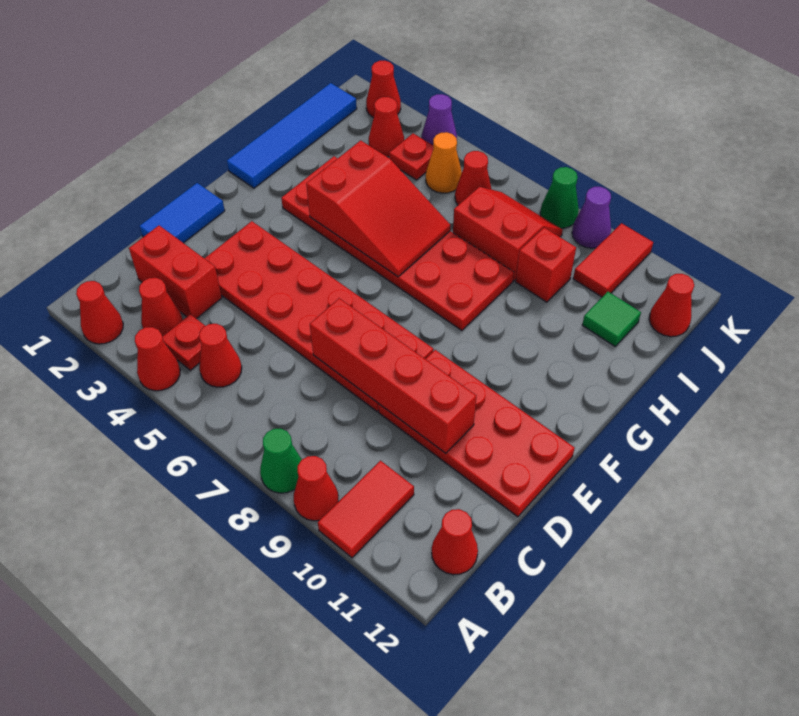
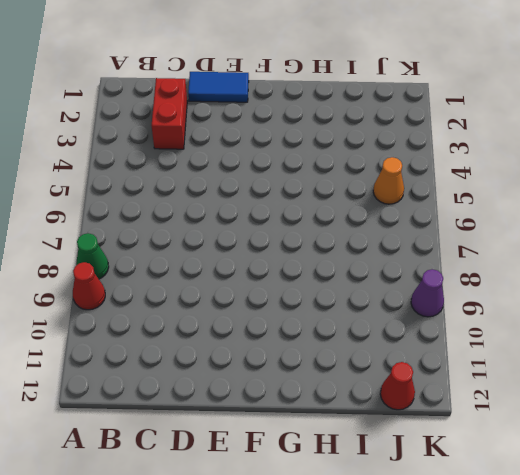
none -> red cone A2 level 1
none -> red cone A4 level 1
none -> red tile A10:B10 level 1
none -> red cone B3 level 1

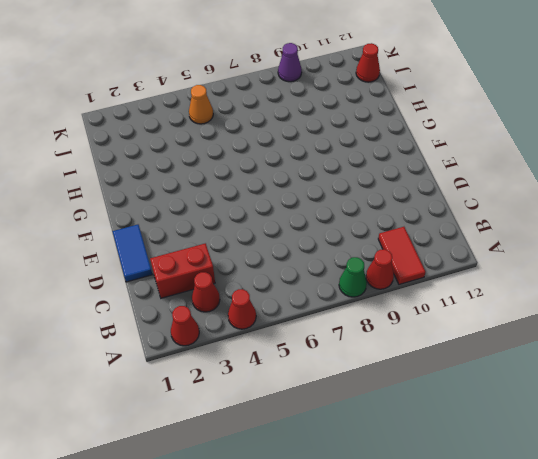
none -> red plate B4 level 1
none -> red cone B5 level 1
none -> red cone B12 level 1
none -> red plate D3:E8 level 1

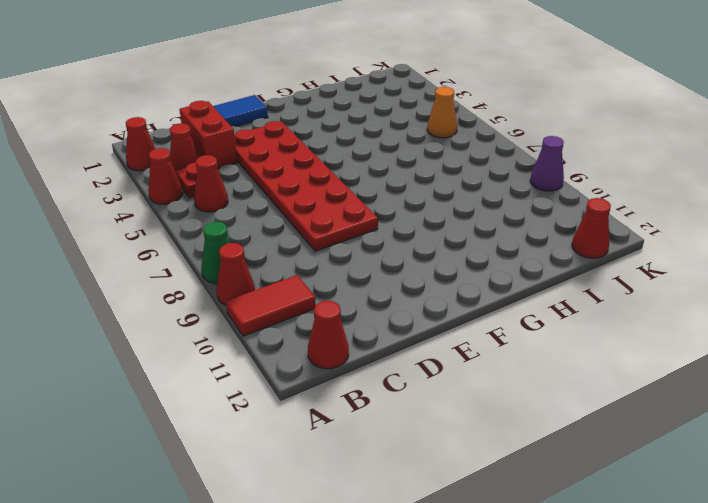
none -> red plate D9:E12 level 1
none -> blue tile G1:J1 level 1
none -> red plate G3:H8 level 1
none -> red slope I7:J8 level 1 top I

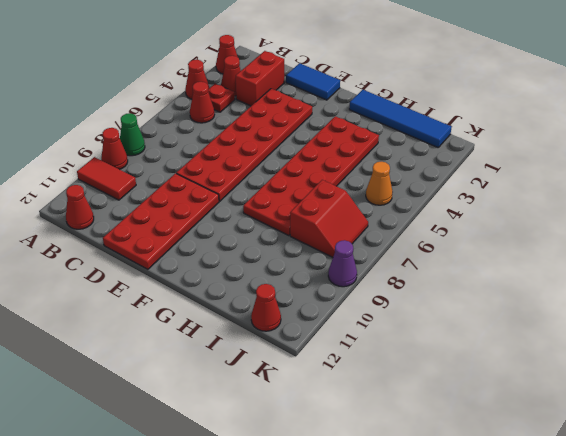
none -> red brick I9 level 1
none -> green tile I11 level 1
none -> red cone J3 level 1
none -> red plate J4 level 1

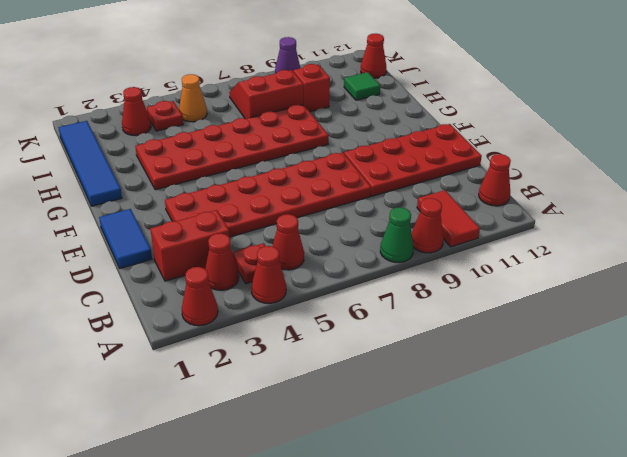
none -> red cone J6 level 1
none -> red tile J10:K10 level 1
none -> red cone K2 level 1
none -> purple cone K4 level 1

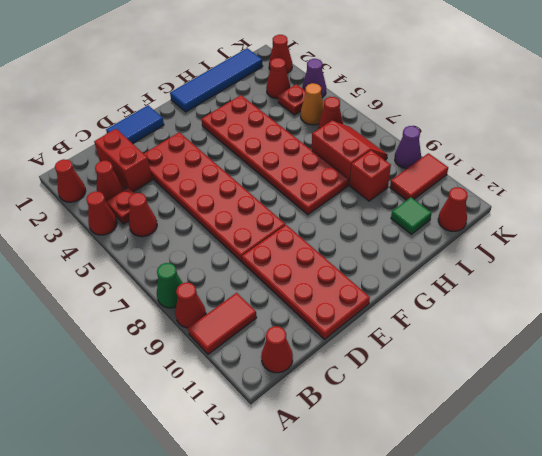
none -> green cone K8 level 1
none -> red brick D7:D10 level 2
none -> red slope G4:H6 level 2 top 4

